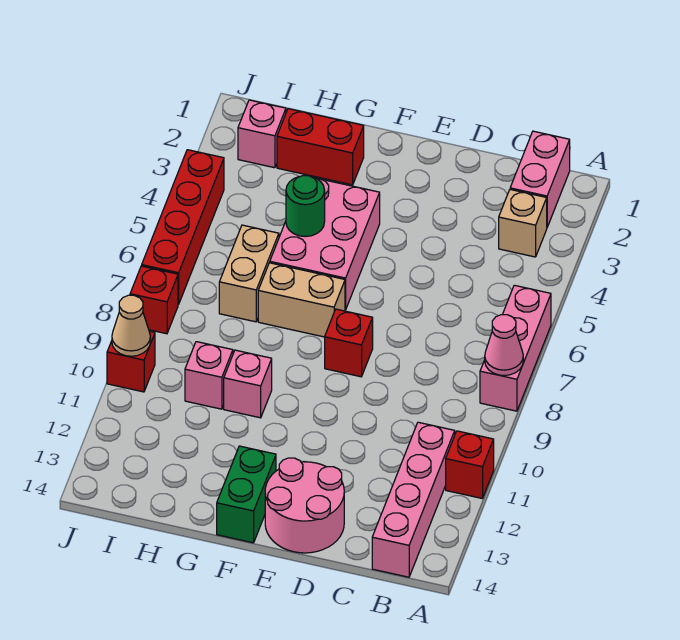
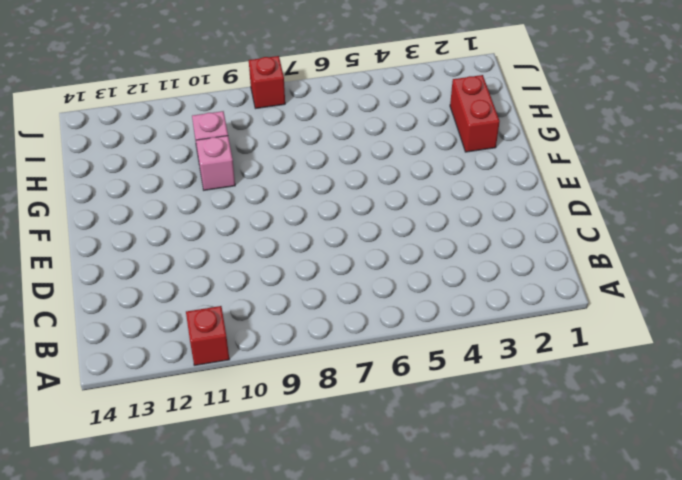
none -> pink brick A6:A8 level 1
none -> pink brick B1:B2 level 1
none -> tan brick B3 level 1

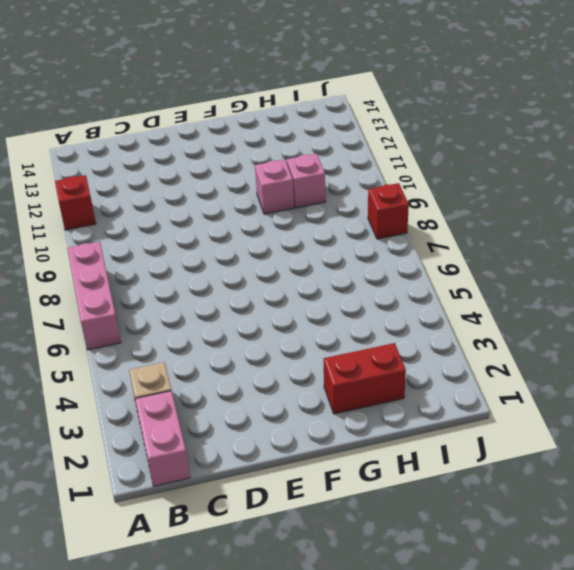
none -> pink brick B11:B14 level 1
none -> pink round brick D13:E14 level 1
none -> red brick E8 level 1

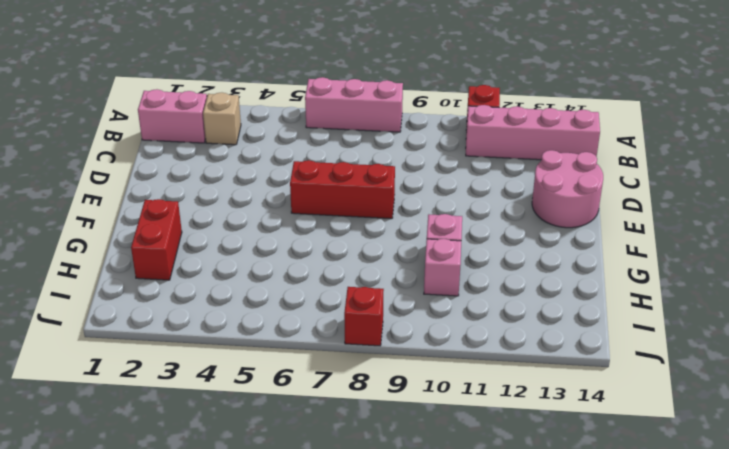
red brick E6:E8 level 1 -> red brick E8 level 1
none -> pink brick F4:G6 level 1
none -> tan brick F7:G7 level 1
none -> green brick F13:F14 level 1

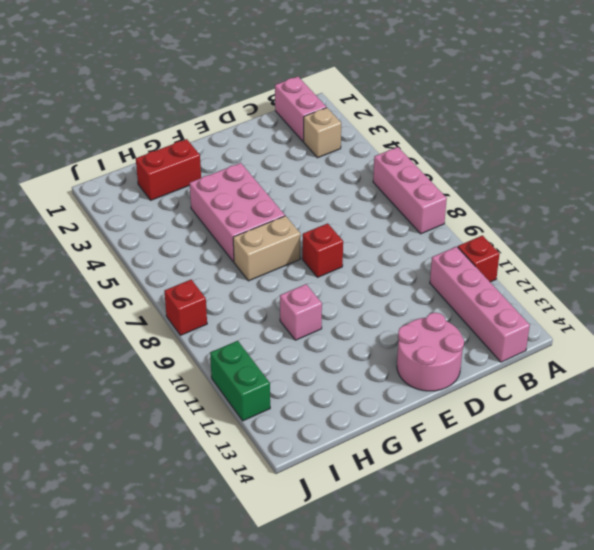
green brick J11:J12 level 1 -> green brick F13:F14 level 1
none -> tan brick H6:H7 level 1
none -> pink brick H10 level 1
none -> pink brick I2 level 1

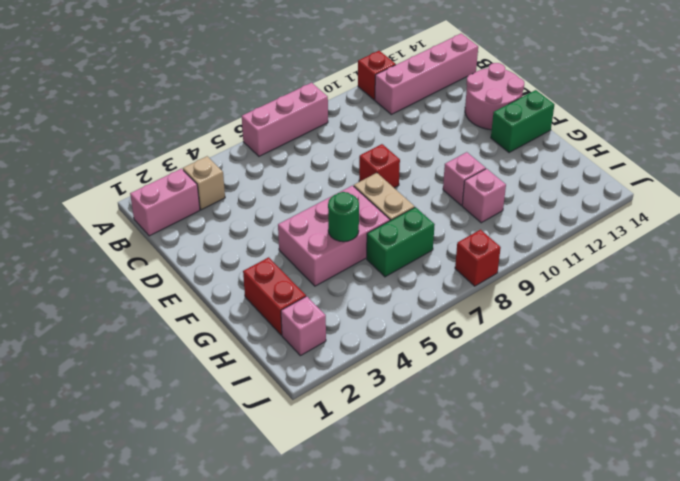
green brick H6:H7 level 1 -> tan brick H6:H7 level 1
none -> red brick J4:J7 level 1
none -> red brick J10 level 1
none -> pink cone A8 level 2

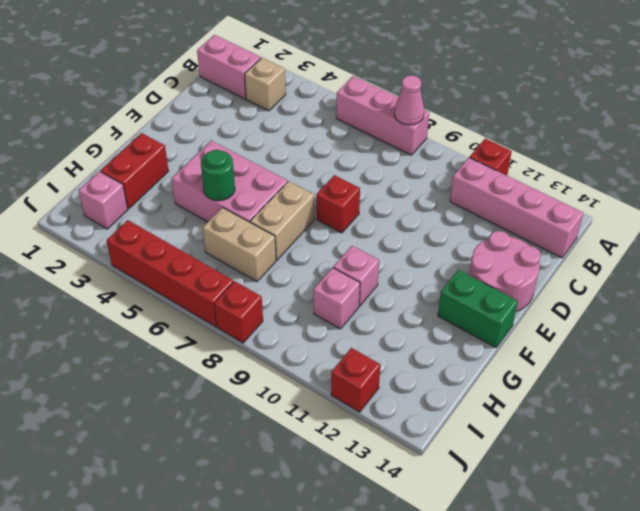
red brick J12 level 1 -> red brick J10 level 1
none -> tan cone J10 level 2

